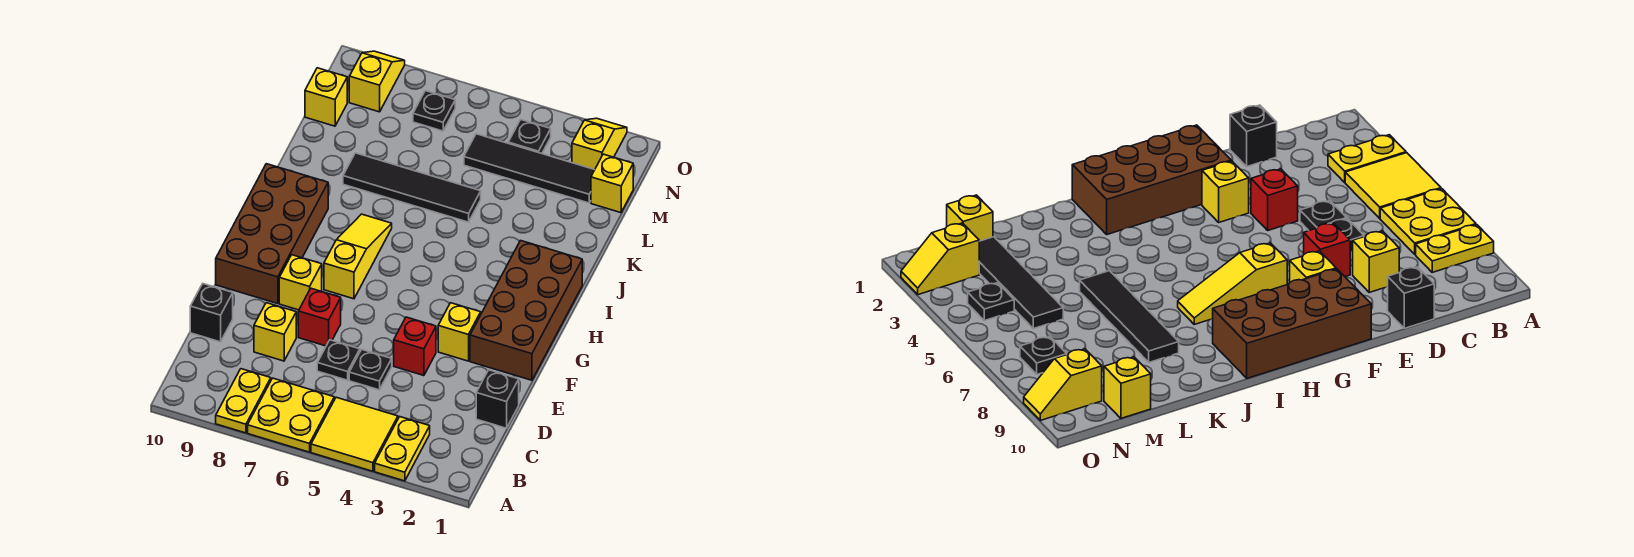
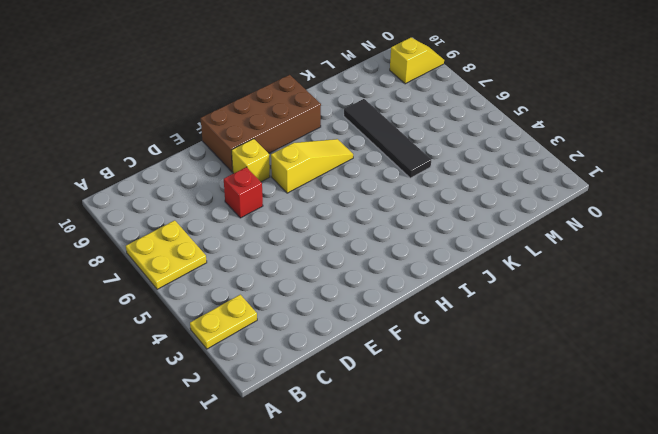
none -> yellow tile A4:B5 level 1
none -> yellow plate A8:B8 level 1
none -> black brick D1 level 1

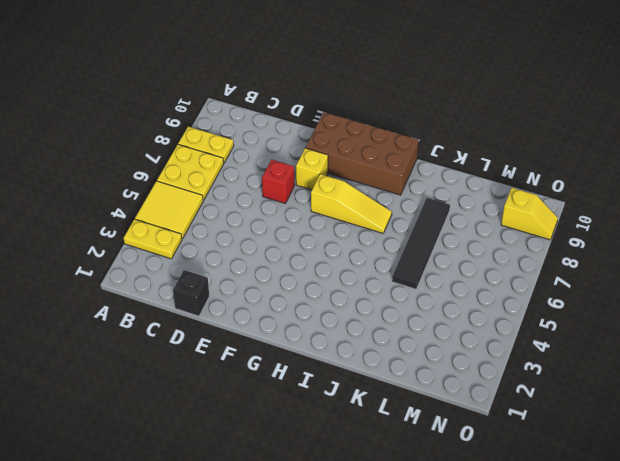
none -> black plate D5 level 1
none -> black plate D6 level 1
none -> yellow brick D8 level 1

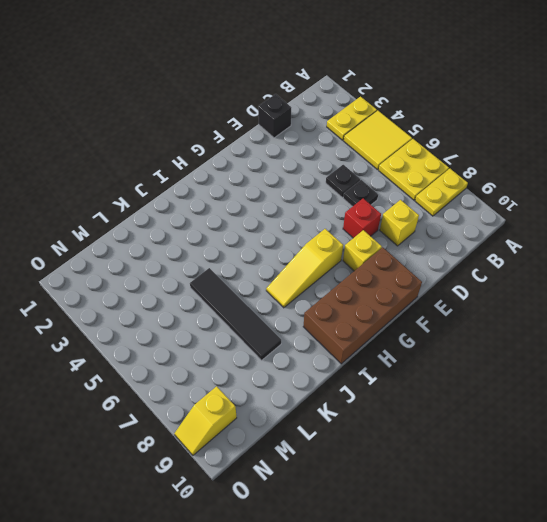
none -> black brick D10 level 1
none -> red brick E4 level 1
none -> brown brick F1:I2 level 1

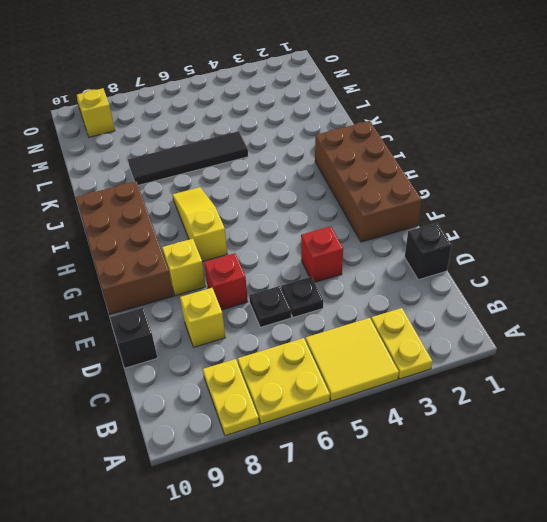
none -> yellow brick F3 level 1
none -> yellow brick M1 level 1
none -> black tile M2:M5 level 1

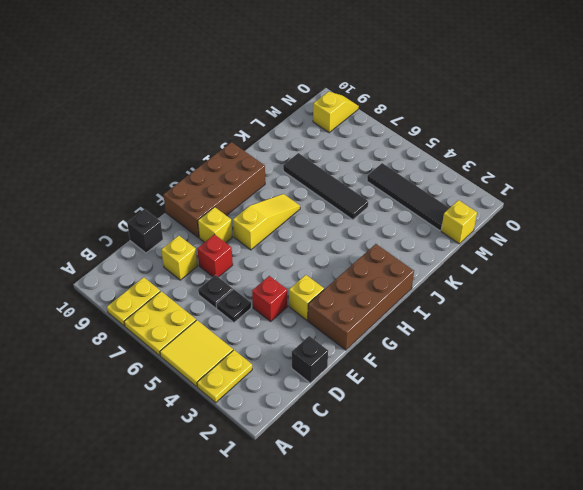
none -> yellow brick M10 level 1
none -> yellow slope N2:O2 level 1 top N
none -> black plate N4 level 1

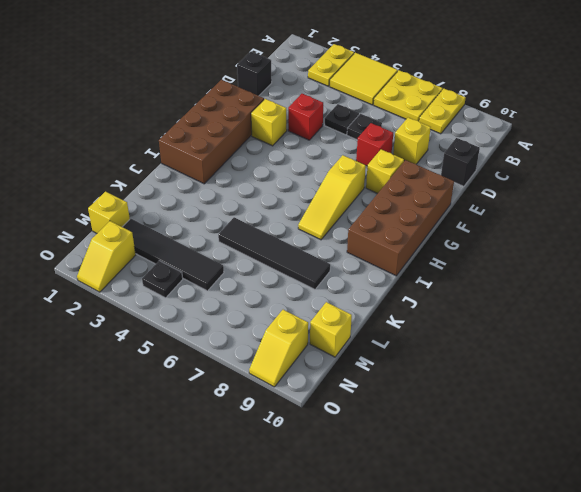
none -> black plate N7 level 1

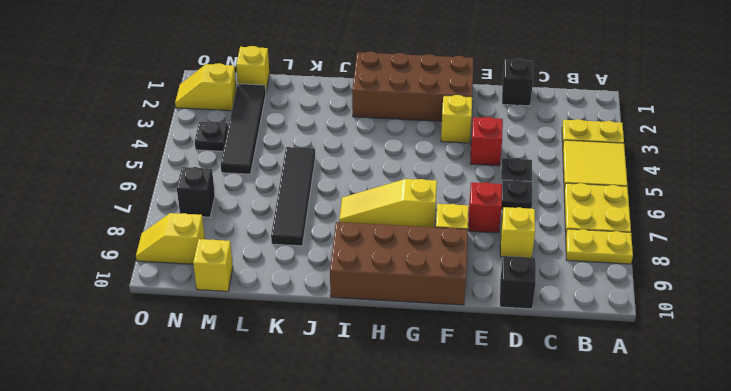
black brick N7 level 1 -> black plate N7 level 1

